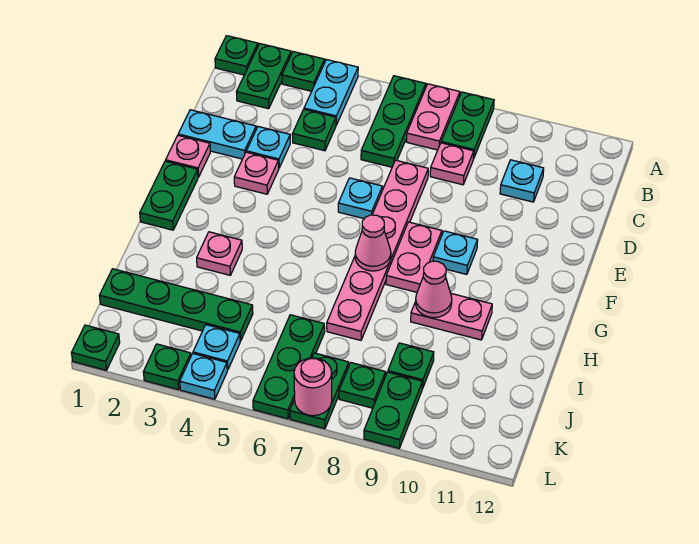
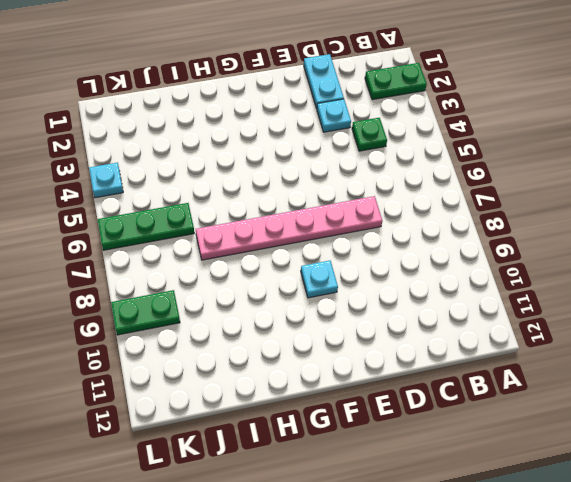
none -> green plate A1 level 1
none -> green plate A3 level 1
none -> cyan plate A4:B4 level 1
none -> green plate A6:C6 level 1

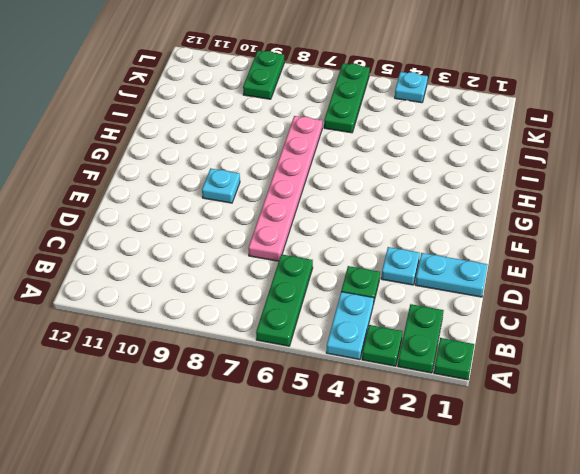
none -> pink plate A7:B7 level 1
none -> green plate A8:B8 level 1
none -> pink plate C8 level 1
none -> cyan plate C10 level 1

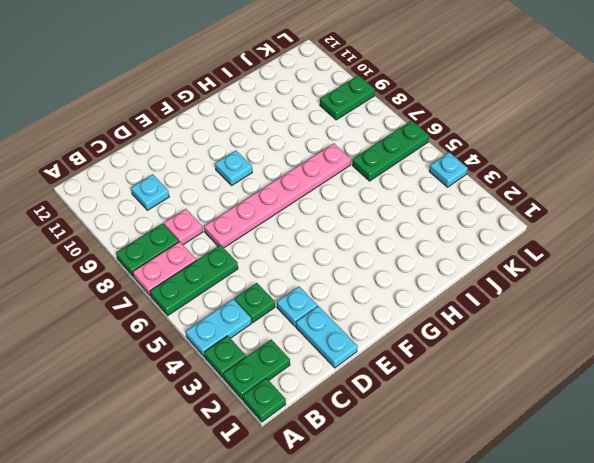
none -> pink plate E1 level 1
none -> pink plate E3 level 1
none -> cyan plate E6 level 1
none -> green plate F1:G1 level 1

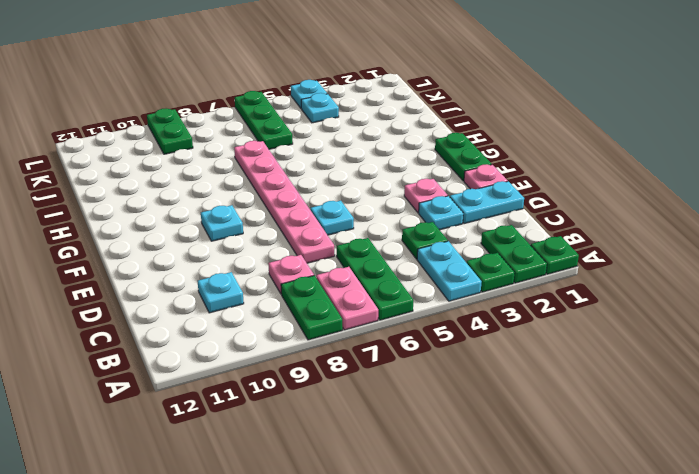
none -> pink plate F8:G8 level 1
none -> pink plate H3 level 1
none -> pink plate H9:H10 level 1
none -> green plate J1:J4 level 1

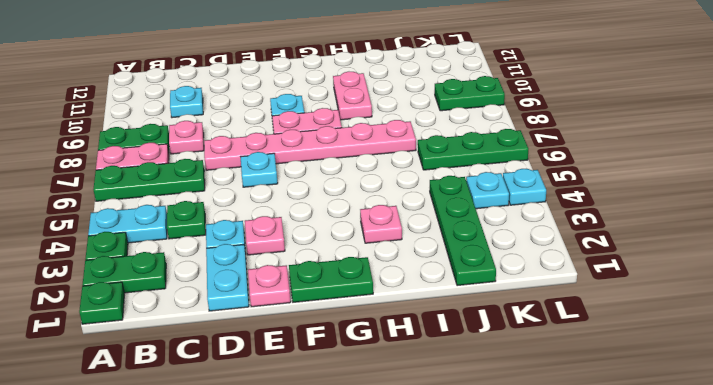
none -> green plate J9 level 1
none -> green plate K7:L7 level 1
none -> green plate K8 level 1
none -> green plate L1 level 1

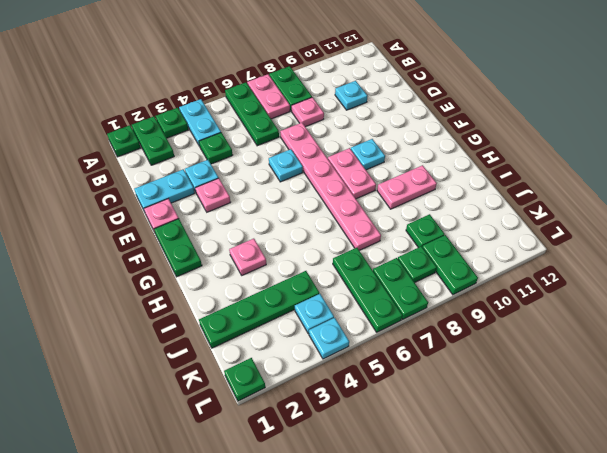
none -> green plate L3 level 1
none -> pink cone G7 level 2
none -> pink cone H9 level 2
none -> pink round brick L7 level 2

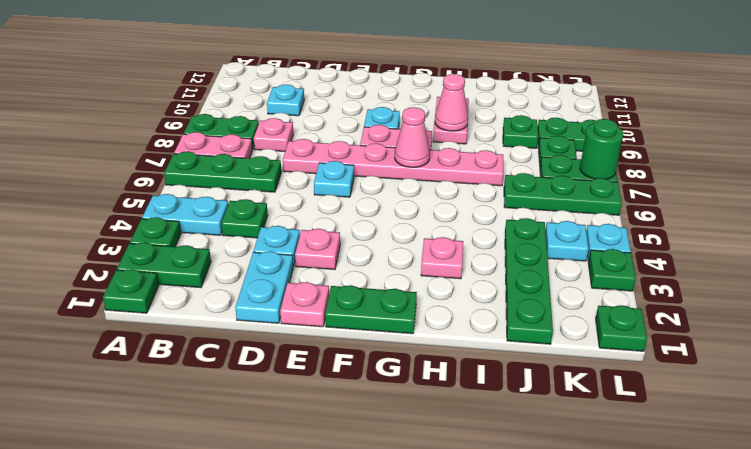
green round brick L7 level 2 -> pink round brick L7 level 2

